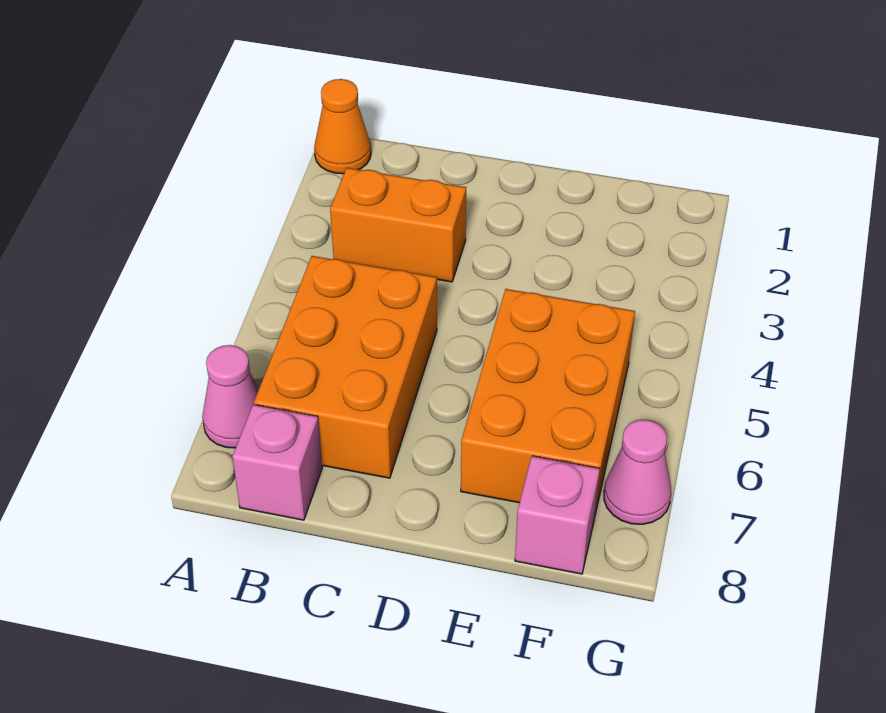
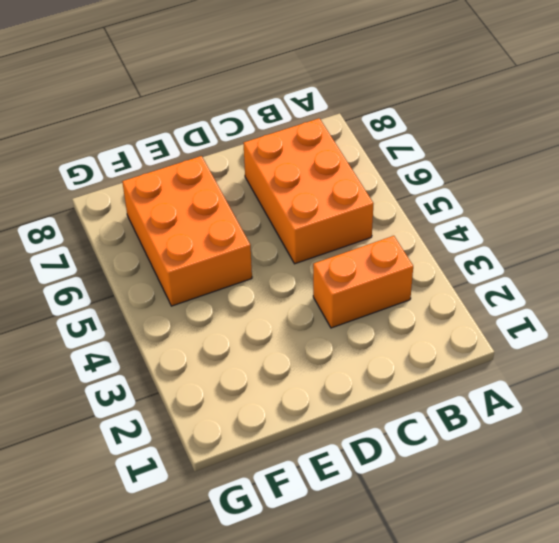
none -> orange cone A1 level 1
none -> pink cone A7 level 1

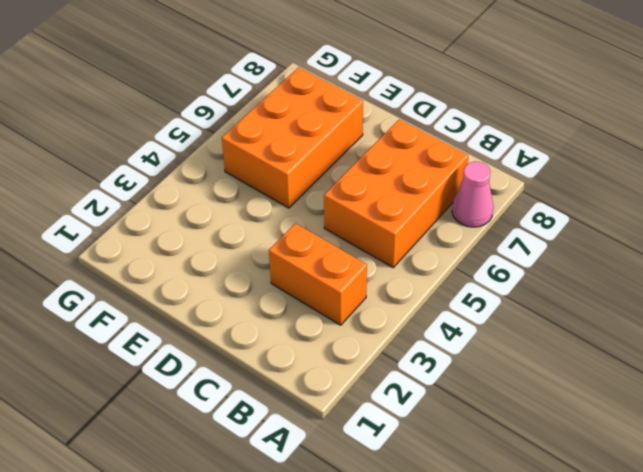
none -> orange cone A1 level 1
none -> pink brick B8 level 1

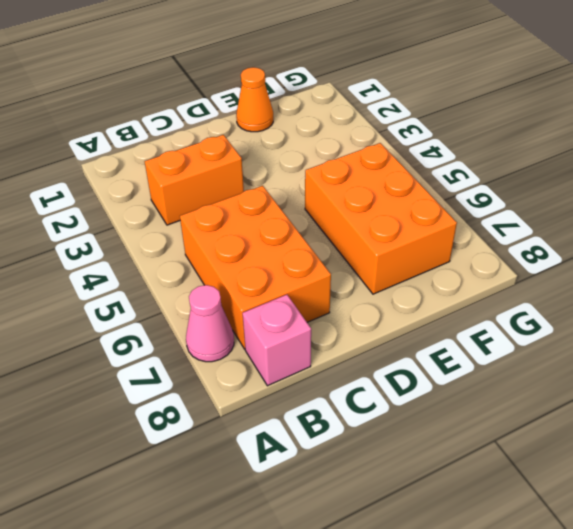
orange cone E1 level 1 -> orange cone A1 level 1
none -> pink brick F8 level 1
none -> pink cone G7 level 1

